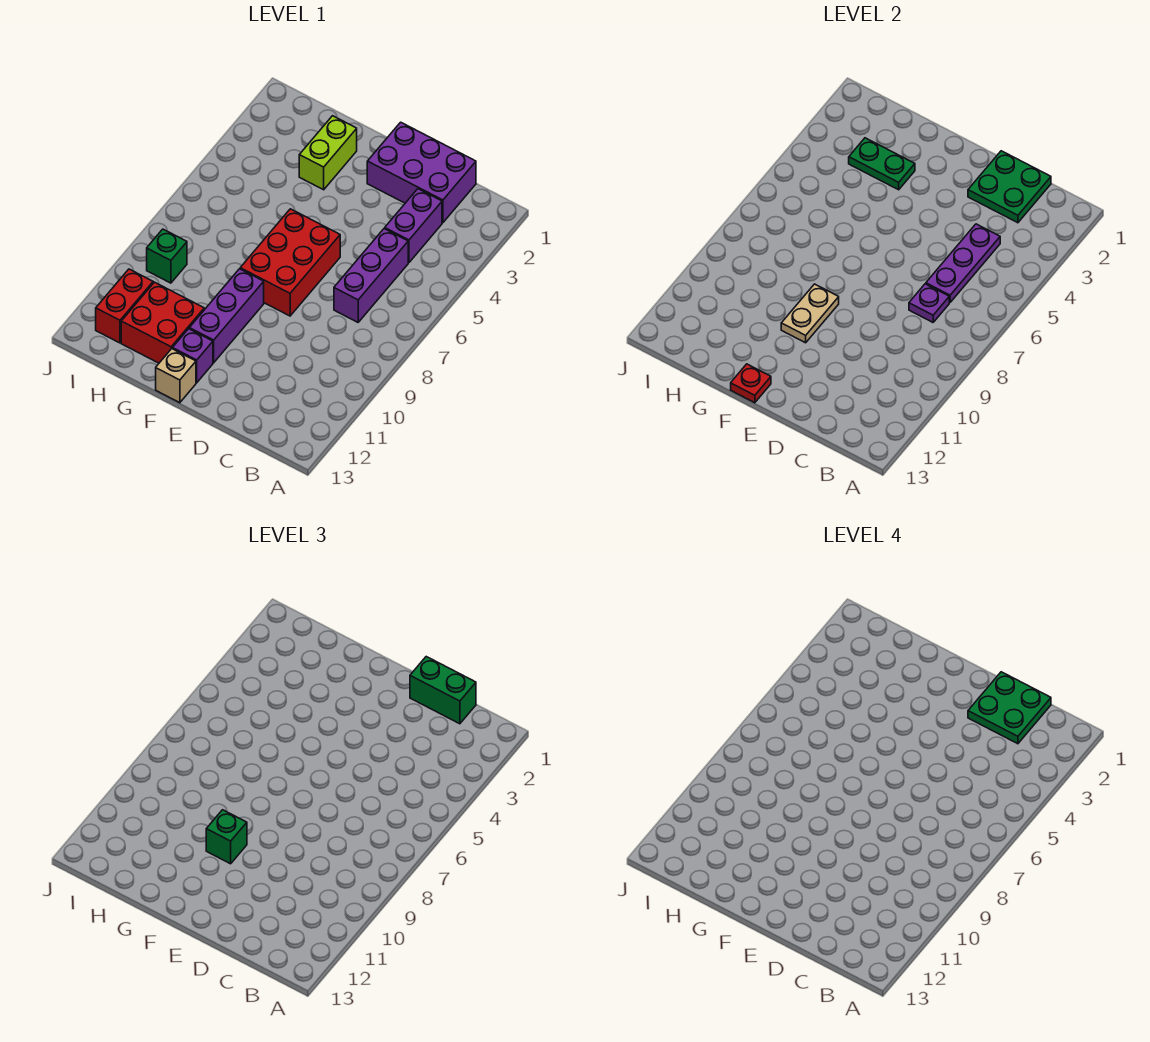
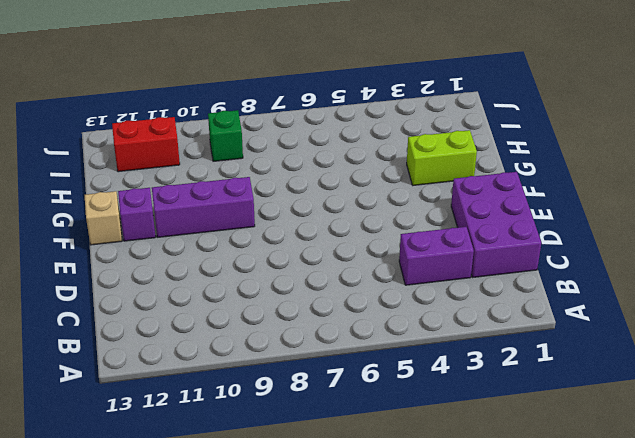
none -> purple brick C5:C7 level 1
none -> red brick E6:F8 level 1
none -> red brick G11:H12 level 1

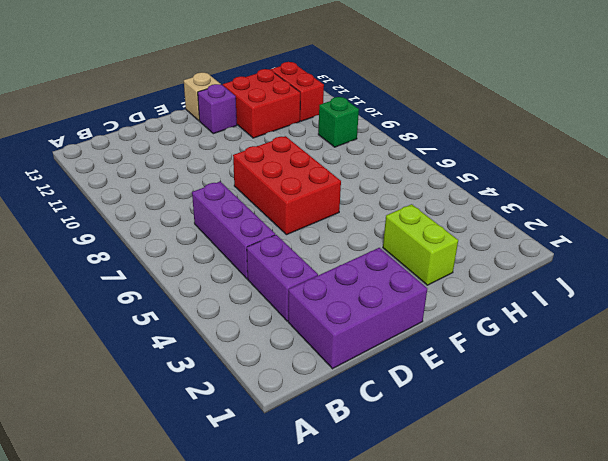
none -> purple brick F9:F11 level 1
none -> green plate C1:D2 level 2
none -> purple plate C4:C6 level 2

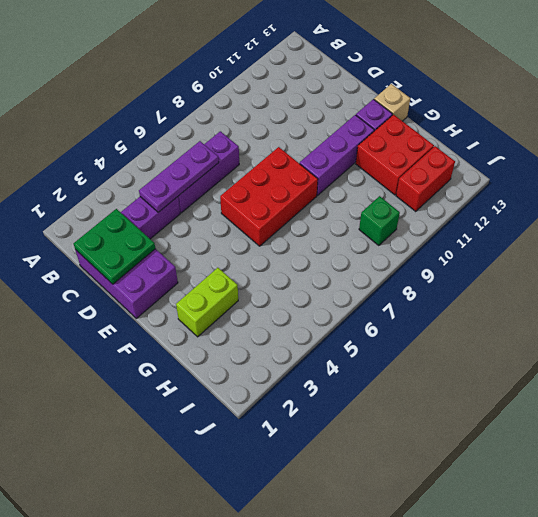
none -> purple plate C7 level 2
none -> tan plate F9:F10 level 2
none -> red plate F13 level 2

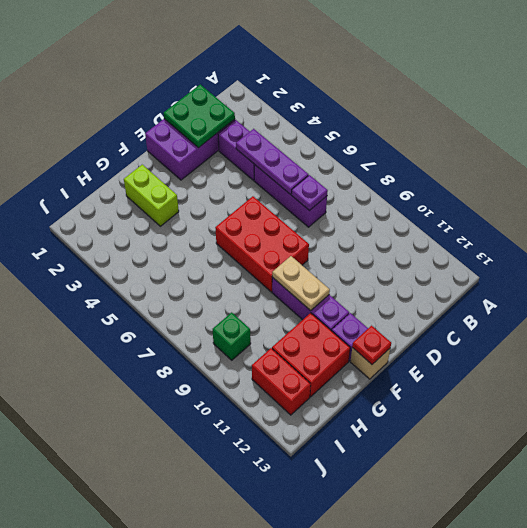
none -> green plate G3:H3 level 2
none -> green brick C1:D1 level 3
none -> green brick F10 level 3

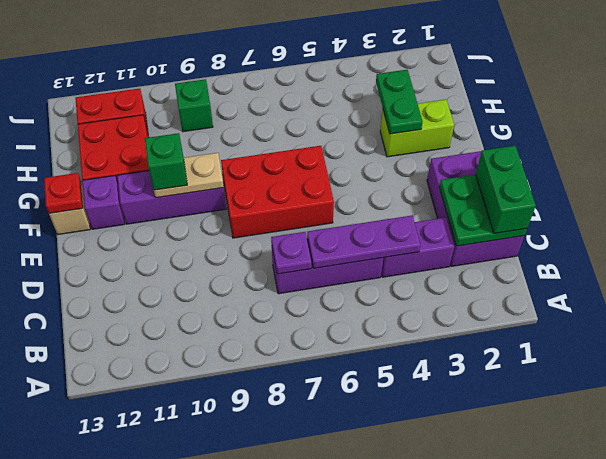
none -> green plate C1:D2 level 4

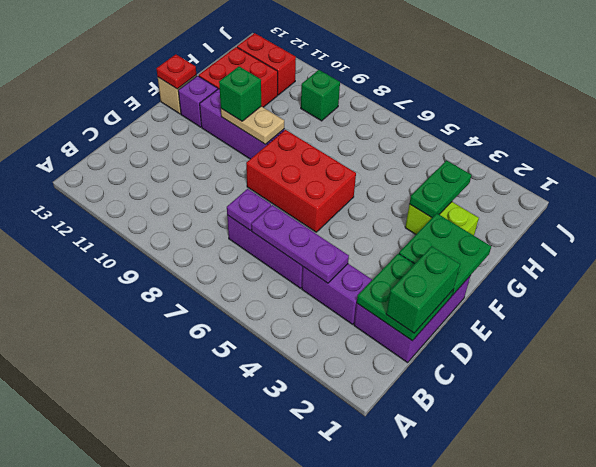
green plate E1:F2 level 2 -> green plate C1:D2 level 4

